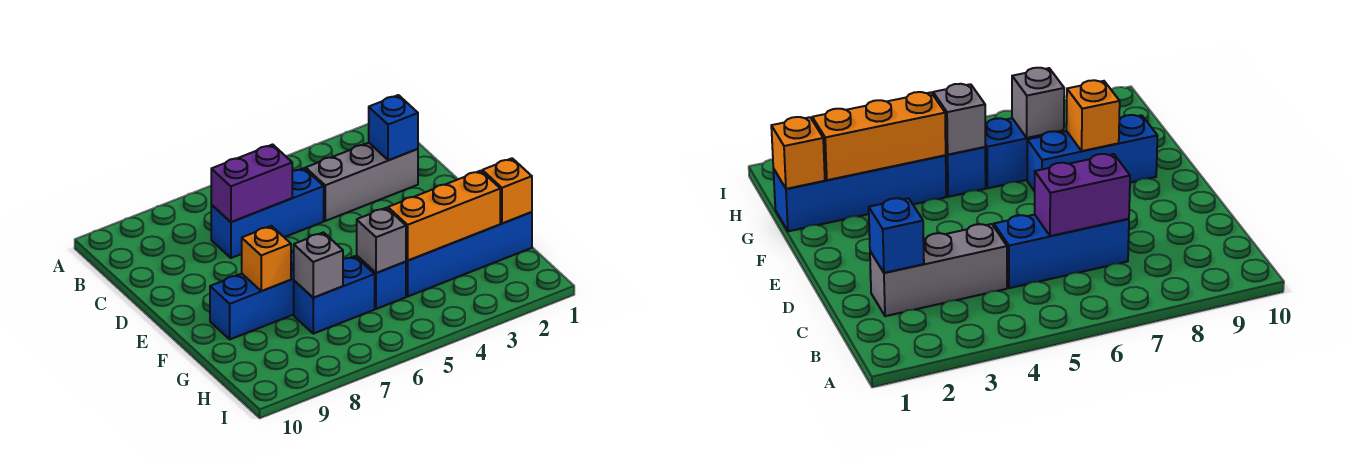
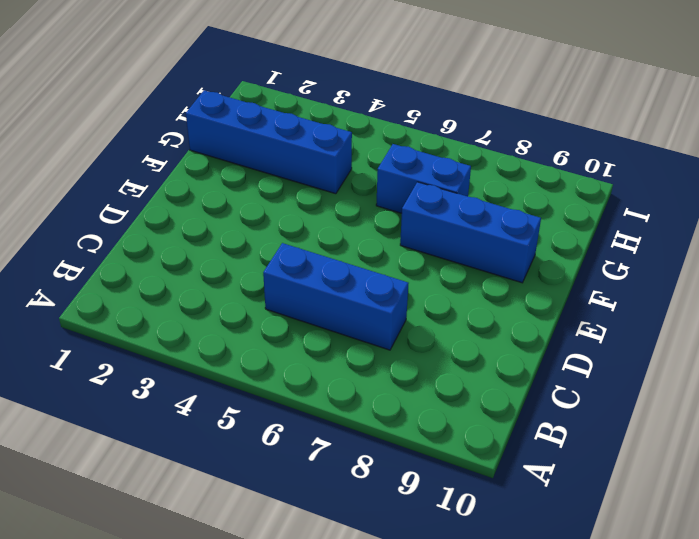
none -> grey brick C2:C4 level 1
none -> blue brick G5 level 1
none -> blue brick C2 level 2

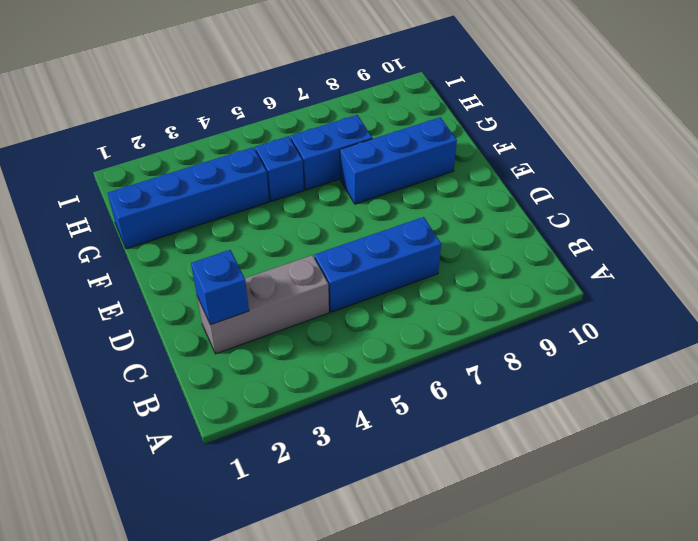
none -> purple brick C6:C7 level 2
none -> orange brick F8 level 2
none -> orange brick G1 level 2

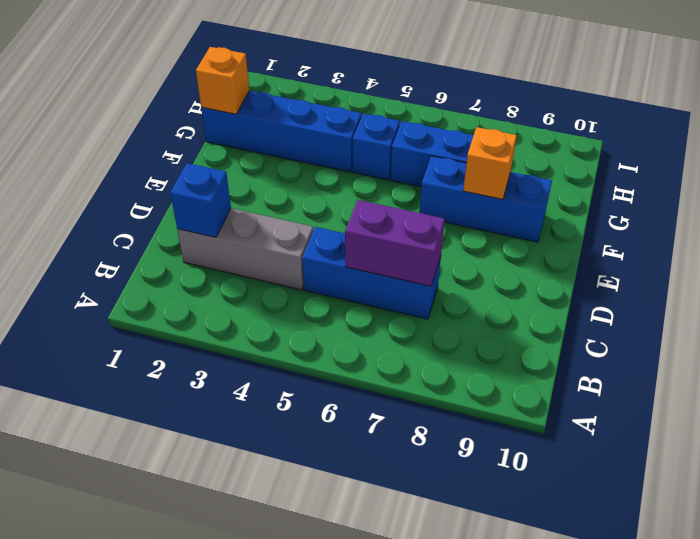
none -> orange brick G2:G4 level 2
none -> grey brick G5 level 2
none -> grey brick G7 level 2

